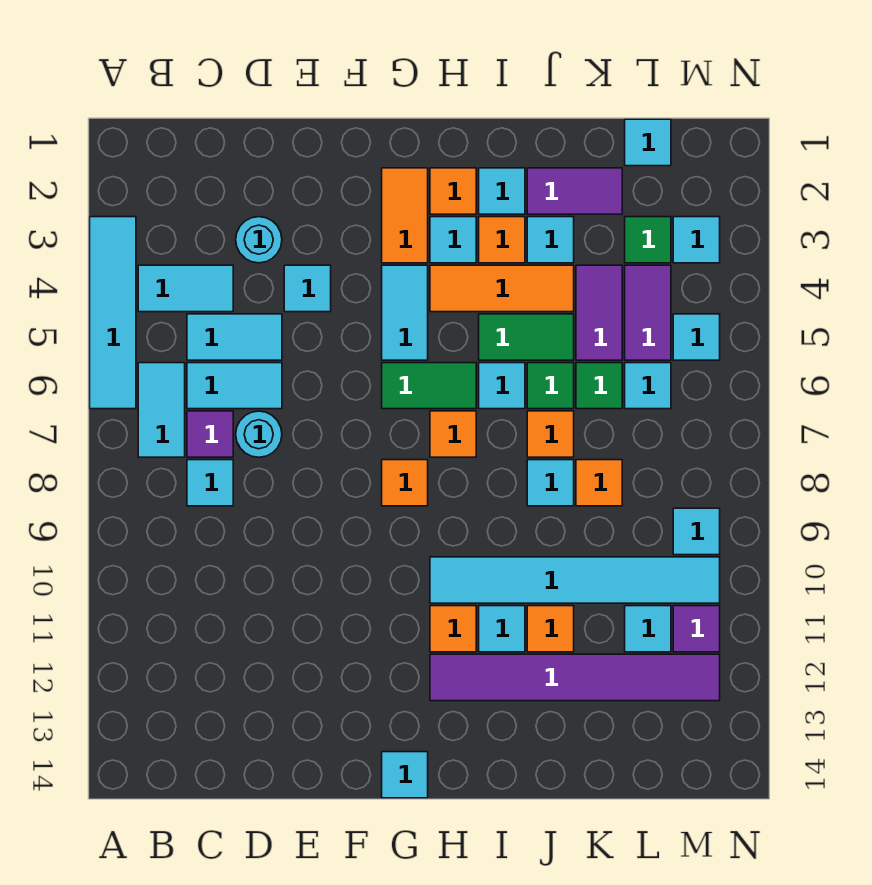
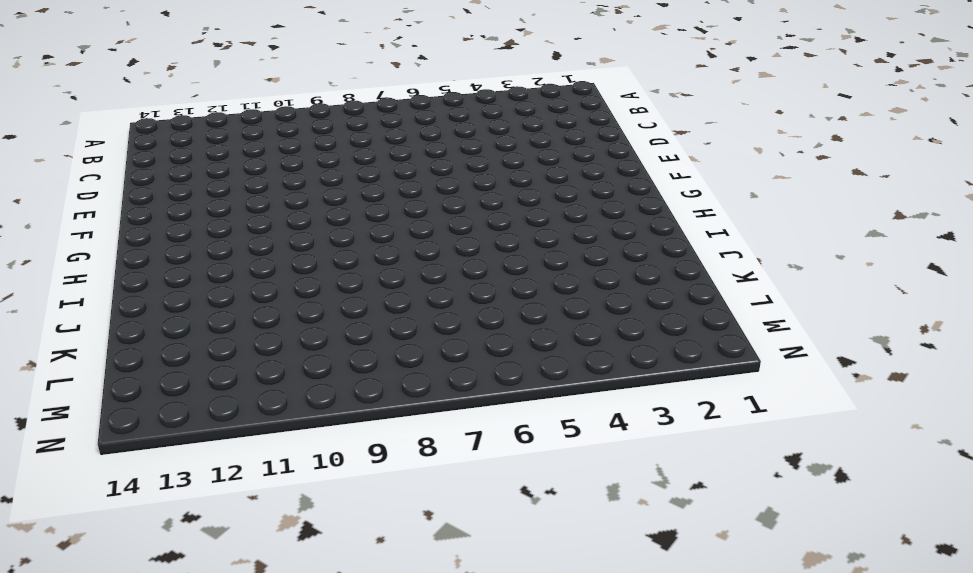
none -> cyan tile A3:A6 level 1
none -> cyan tile B4:C4 level 1
none -> cyan tile B6:B7 level 1
none -> cyan tile C5:D5 level 1

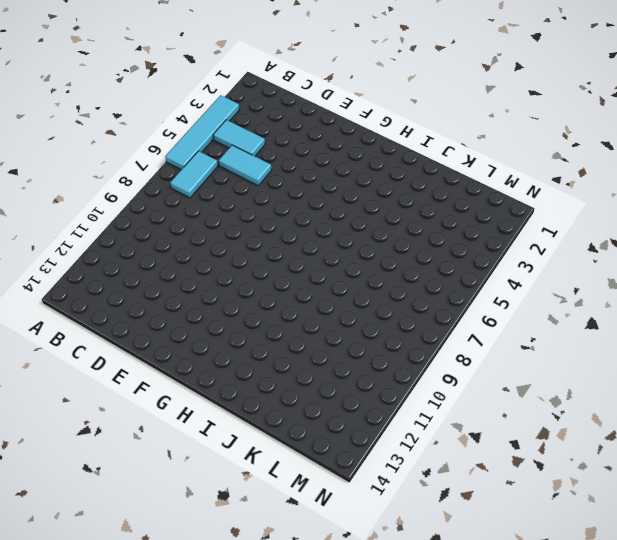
none -> cyan tile C6:D6 level 1
none -> purple tile C7 level 1
none -> cyan tile C8 level 1
none -> cyan round brick D3 level 1

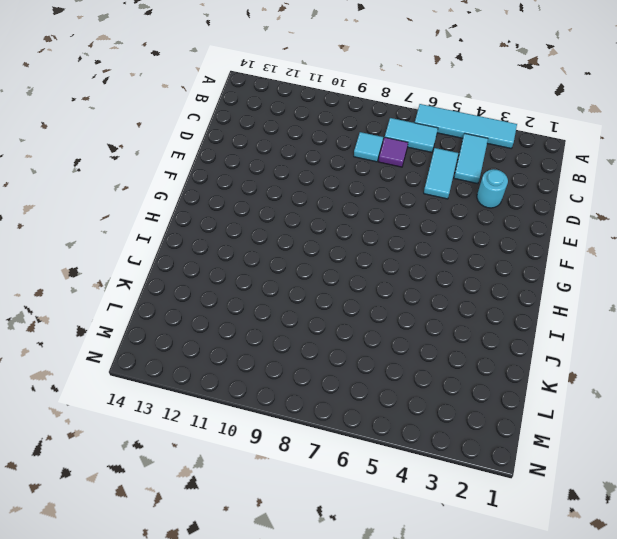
none -> cyan tile C6:D6 level 1
none -> cyan round brick D7 level 1
none -> cyan tile E4 level 1
none -> orange tile G2:G3 level 1

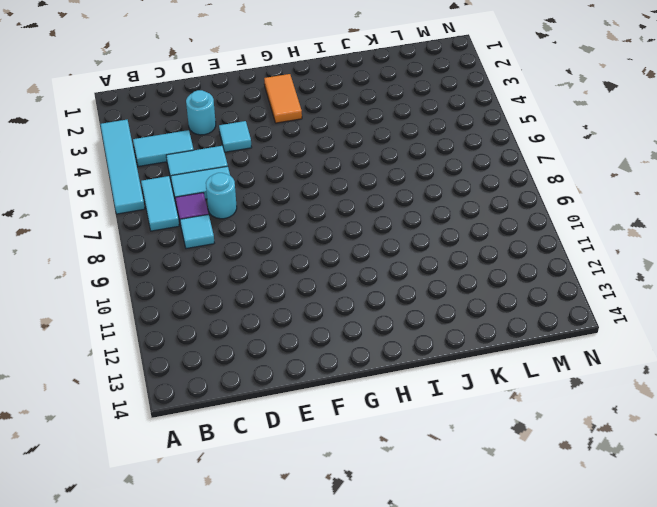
none -> cyan tile G4:G5 level 1
none -> green tile G6:H6 level 1
none -> orange tile G8 level 1
none -> cyan tile G14 level 1

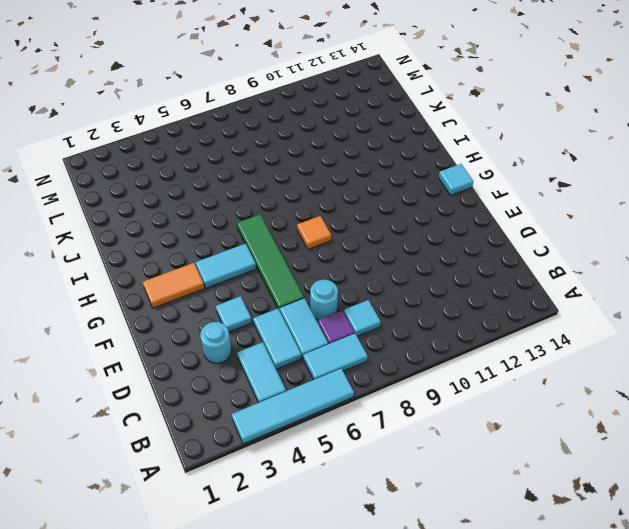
green tile E6:H6 level 1 -> green tile G6:H6 level 1
none -> orange tile H2 level 1
none -> cyan tile H3 level 1
none -> orange tile H4:J4 level 1
none -> orange tile H7 level 1

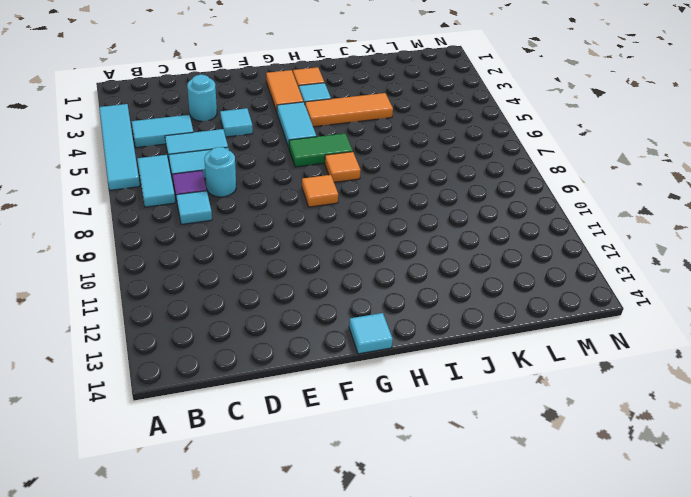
none -> cyan tile H10:M10 level 1
none -> orange tile H11 level 1
none -> purple tile H12:M12 level 1
none -> cyan tile I2 level 1

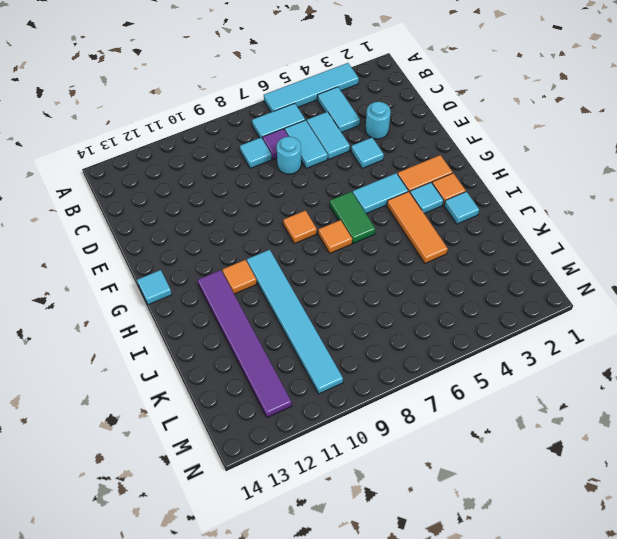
none -> orange tile I3 level 1
none -> green tile I5:J5 level 1
none -> cyan tile I6 level 1
none -> cyan tile I11 level 1

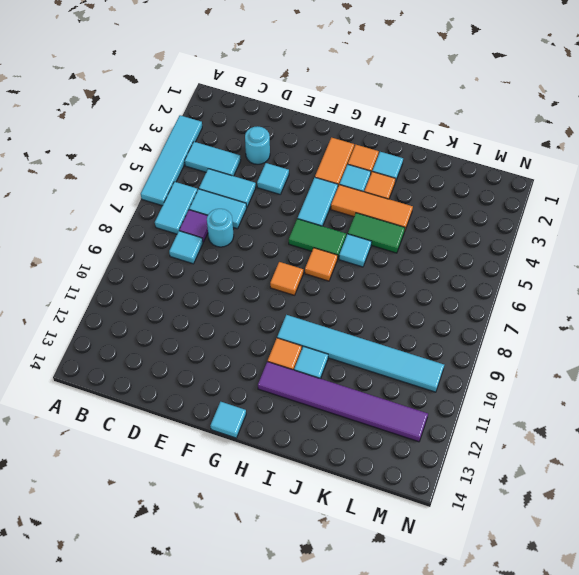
none -> purple tile J2:K2 level 1
none -> cyan tile J3 level 1
none -> green tile J6 level 1
none -> orange tile J7 level 1

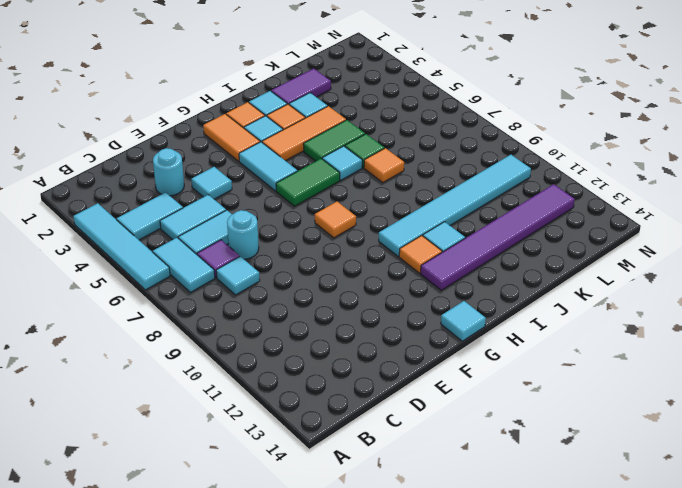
none -> orange tile H7 level 1
none -> cyan tile J8 level 1
none -> orange tile J11 level 1
none -> purple tile K4:K5 level 1

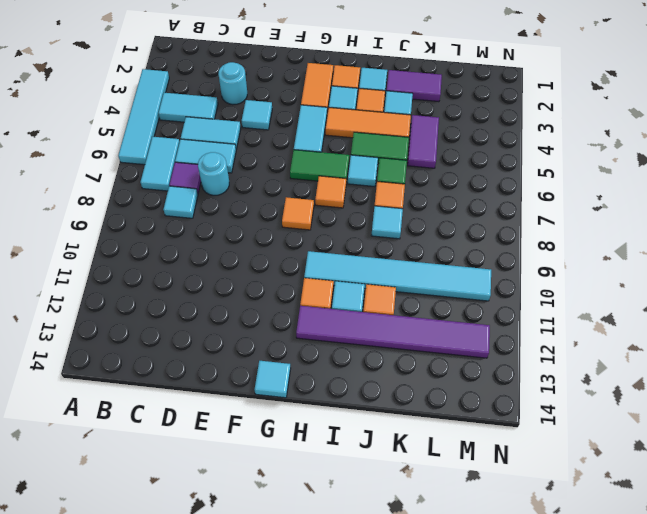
none -> green tile K6 level 1
none -> orange tile K8 level 1
none -> cyan tile L1 level 1
none -> green tile L3 level 1

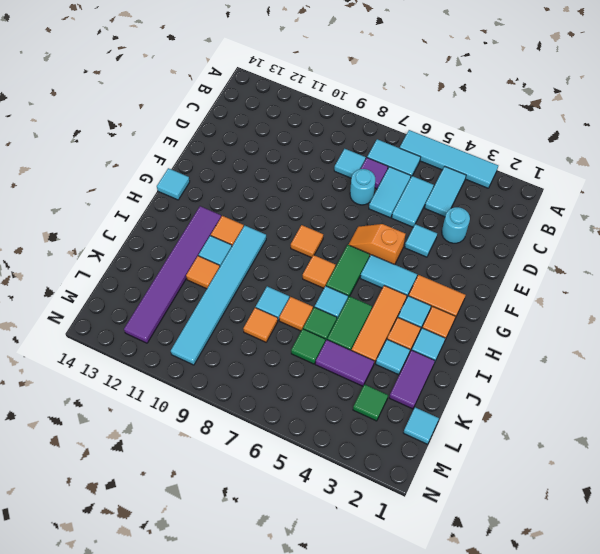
orange slope F5:F6 level 1 top 5 -> none
none -> purple tile L4:L5 level 1
none -> cyan tile L6 level 1
none -> cyan tile L11 level 1
none -> cyan tile M3 level 1

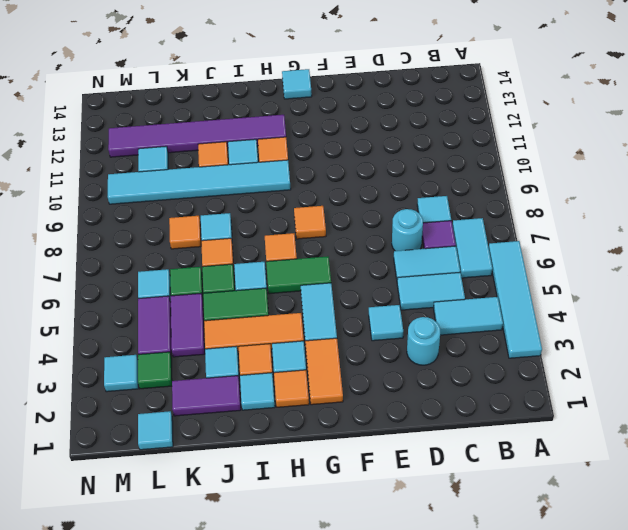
none -> cyan tile M5 level 1
none -> cyan tile M9 level 1
none -> purple tile M11 level 1

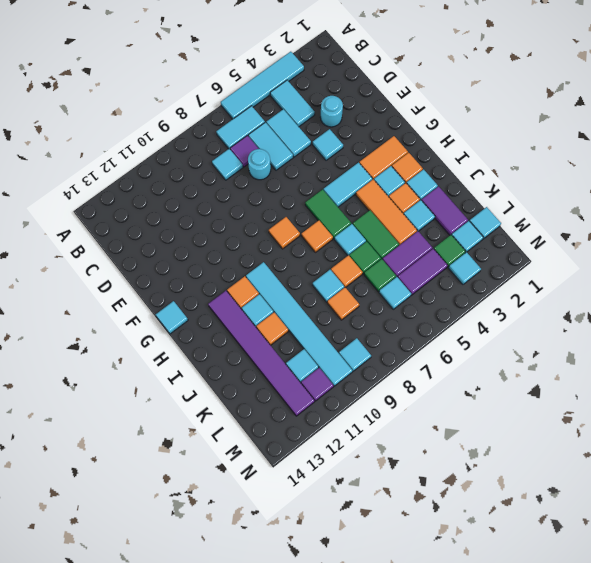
cyan tile L2 level 1 -> cyan tile M5 level 1

